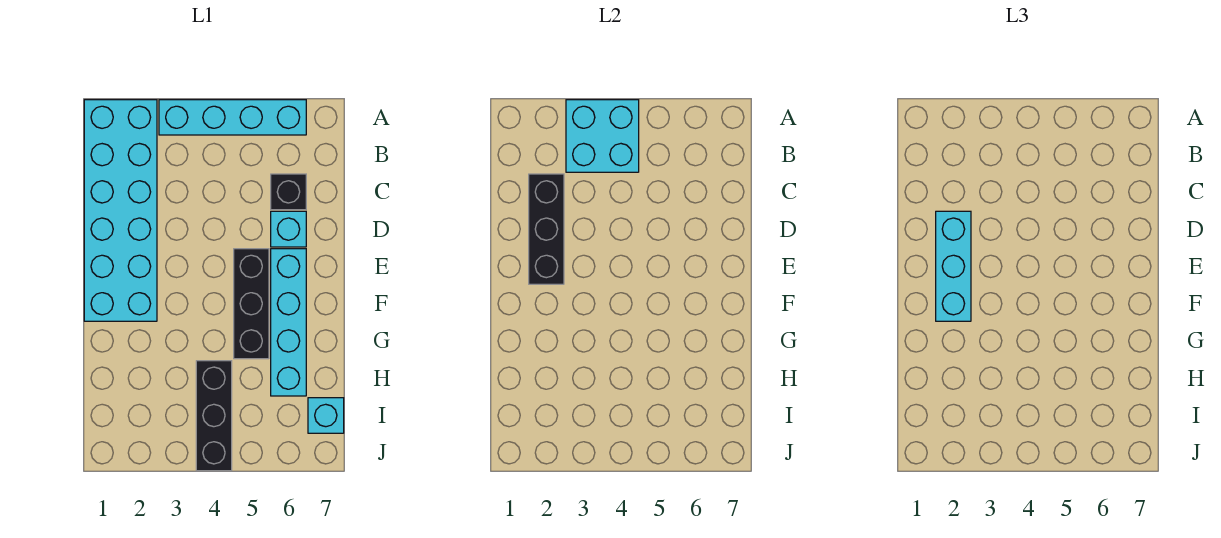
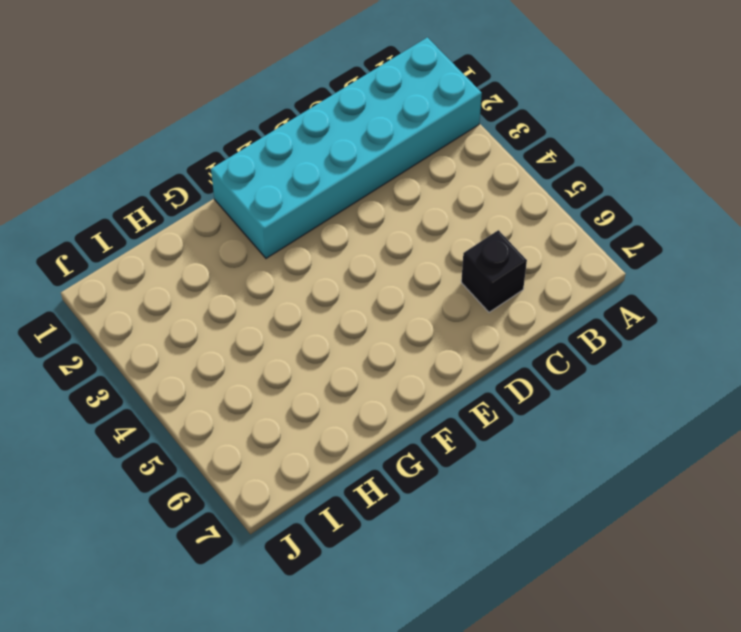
none -> cyan brick A3:A6 level 1
none -> cyan brick D6 level 1

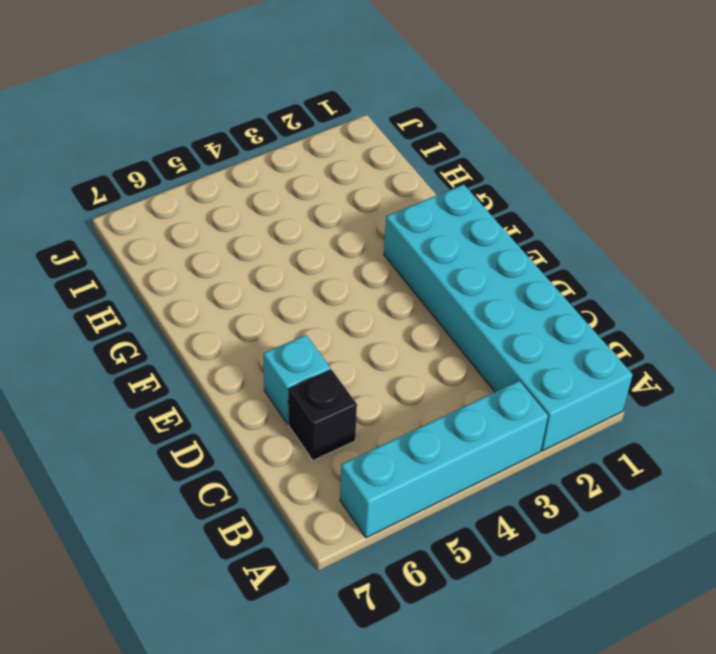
none -> black brick E5:G5 level 1
none -> cyan brick E6:H6 level 1

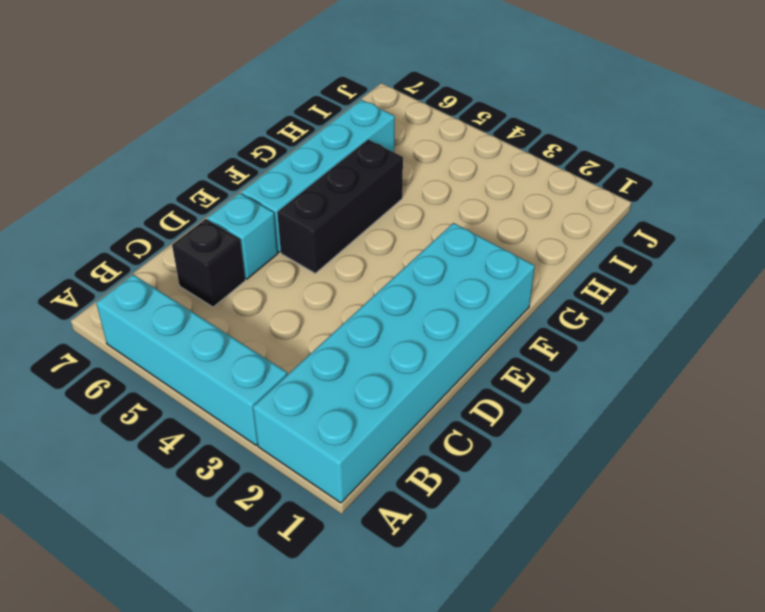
none -> black brick H4:J4 level 1
none -> cyan brick I7 level 1

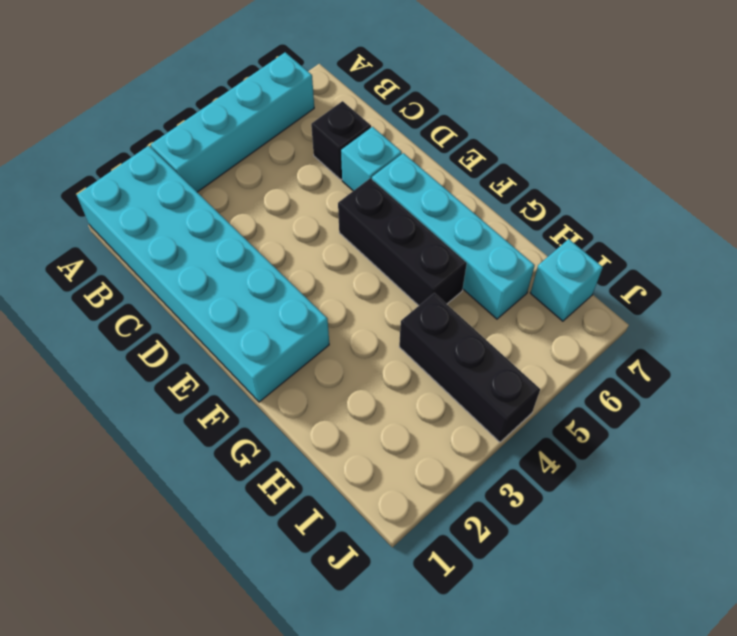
none -> cyan brick A3:B4 level 2
none -> black brick C2:E2 level 2

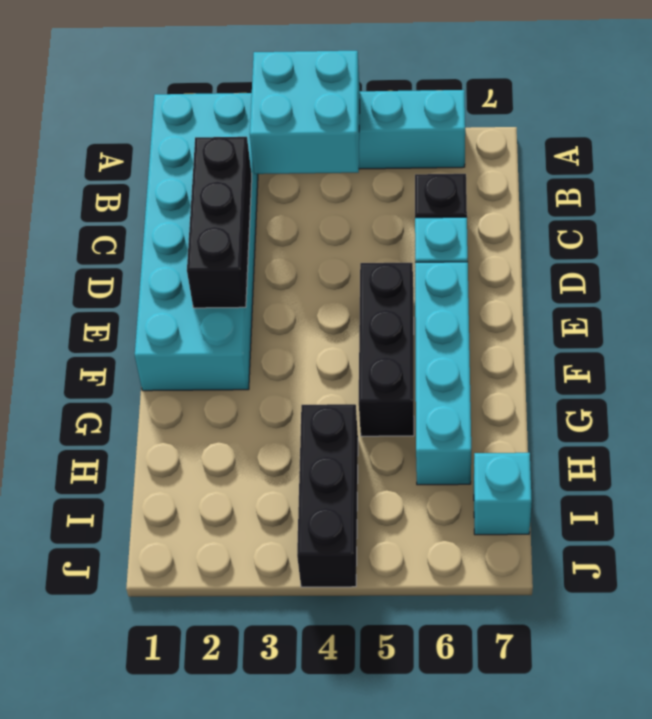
none -> cyan brick D2:F2 level 3

